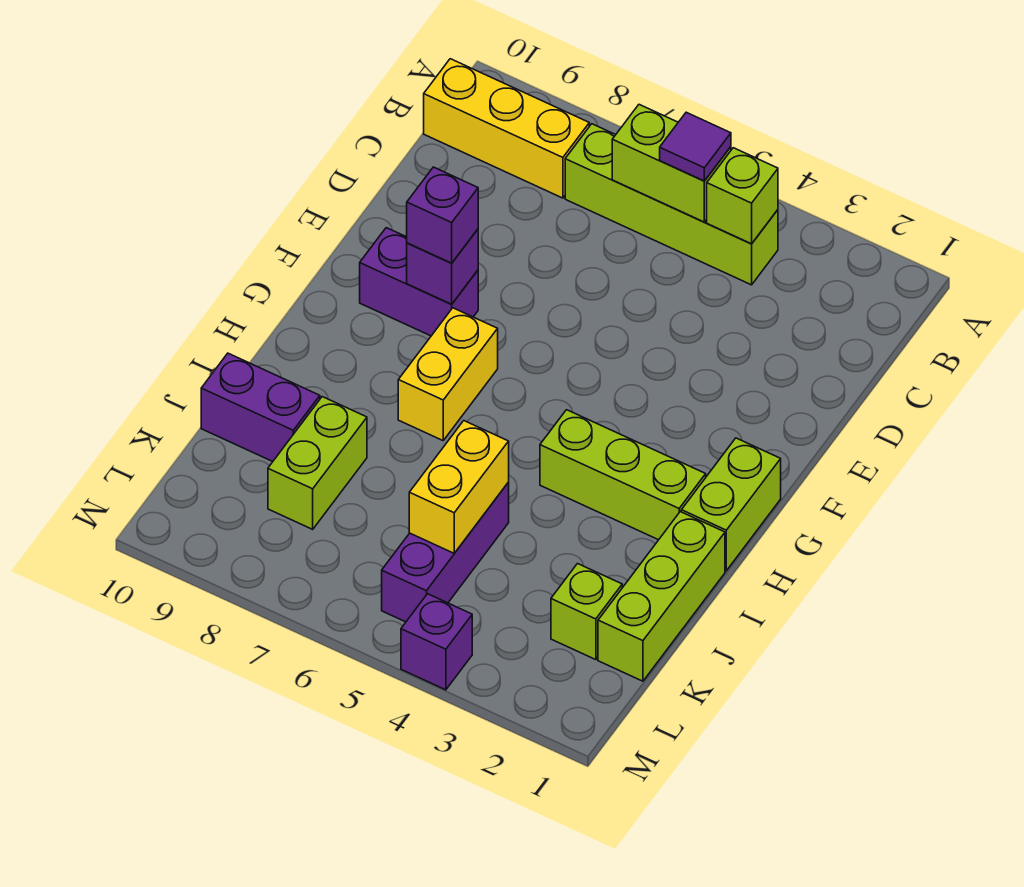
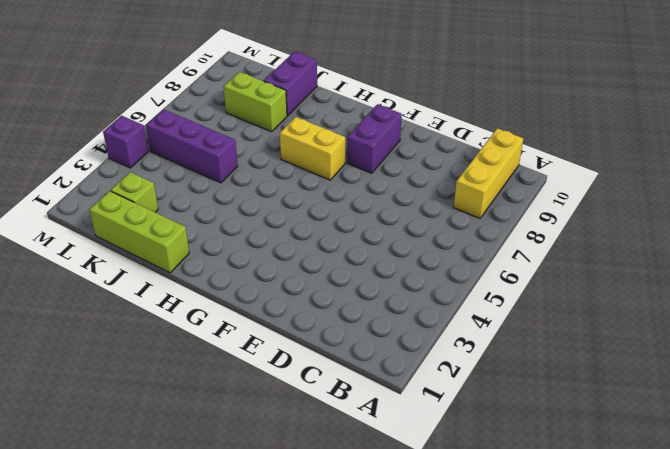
none -> lime brick B4:B7 level 1
none -> lime brick G1:H1 level 1
none -> lime brick H2:H4 level 1

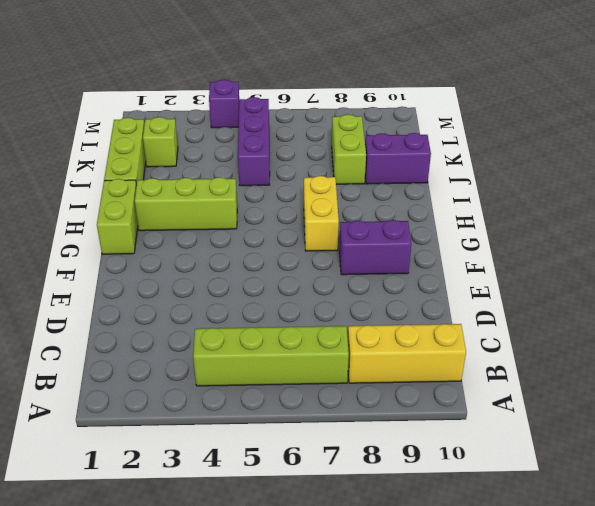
none -> lime brick B4 level 2
none -> lime brick B5:B6 level 2
none -> purple brick F8 level 2

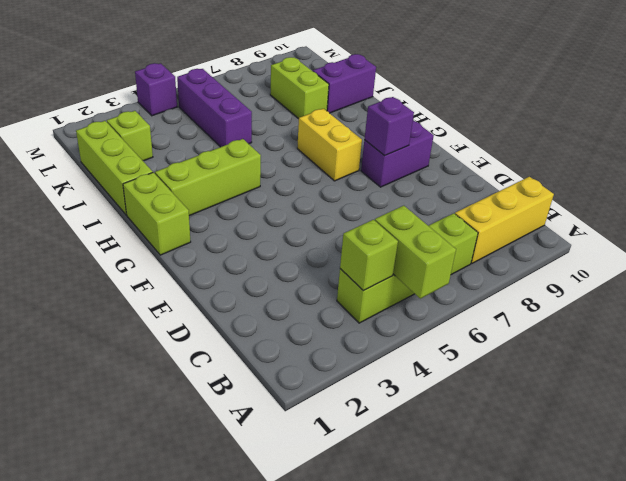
lime brick A5:B5 level 2 -> lime brick B5:B6 level 2
none -> yellow brick J5:K5 level 2
none -> purple tile B5 level 3
none -> purple brick F8 level 3

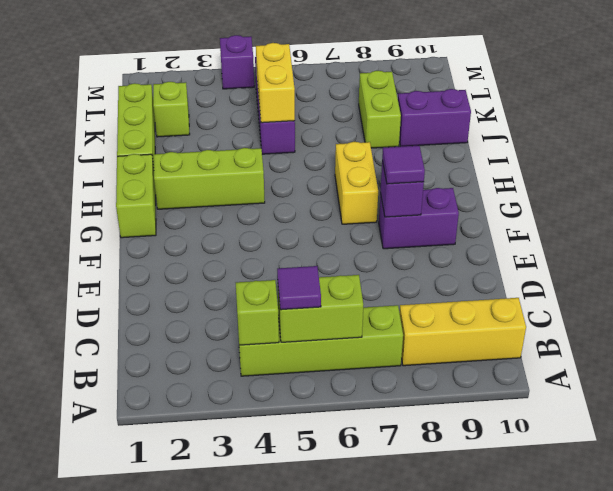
purple tile F8 level 3 -> purple brick F8 level 3

